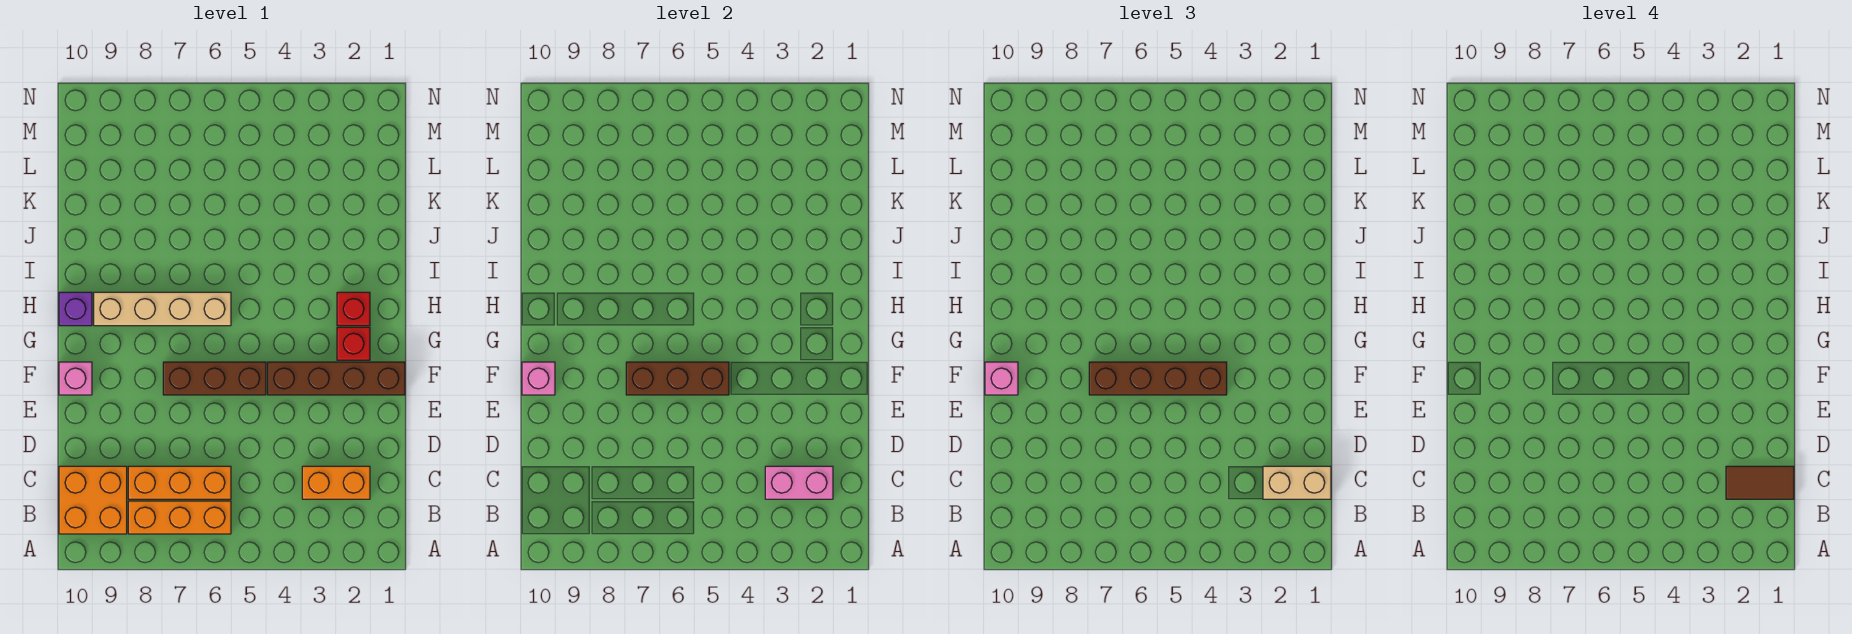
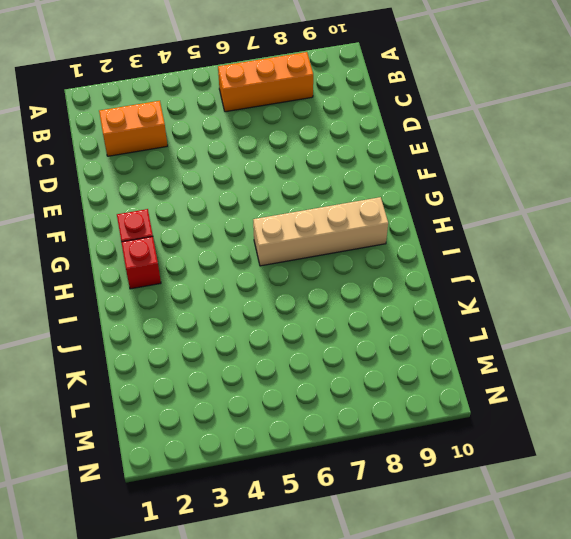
none -> orange brick B9:C10 level 1
none -> orange brick C6:C8 level 1
none -> brown brick F1:F4 level 1

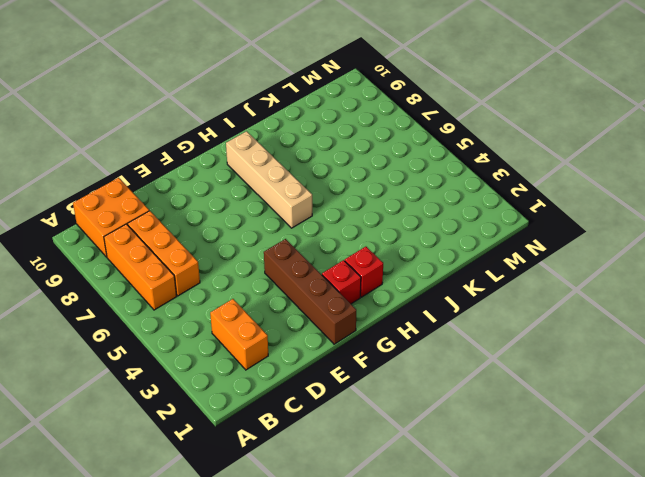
none -> brown brick F5:F7 level 1
none -> pink brick F10 level 1
none -> purple brick H10 level 1

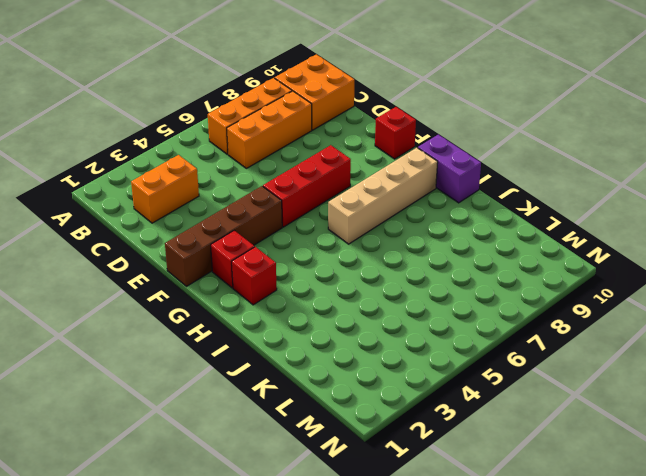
red brick F5:F7 level 1 -> brown brick F5:F7 level 1
red brick F10 level 1 -> pink brick F10 level 1
purple brick H10:I10 level 1 -> purple brick H10 level 1
none -> pink brick C2:C3 level 2
none -> brown brick F5:F7 level 2
none -> pink brick F10 level 2

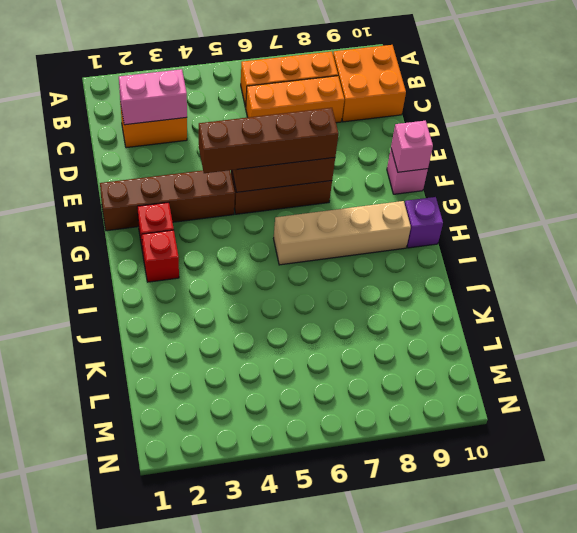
none -> tan brick C1:C2 level 3
none -> pink brick F10 level 3
none -> brown tile C1:C2 level 4

